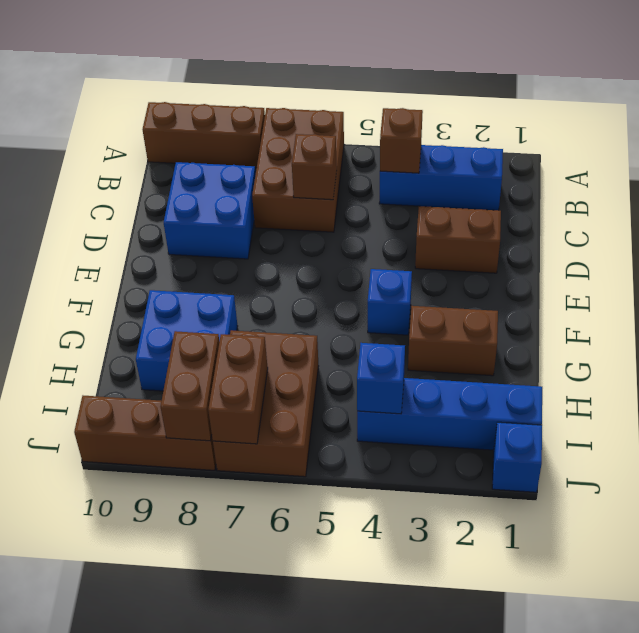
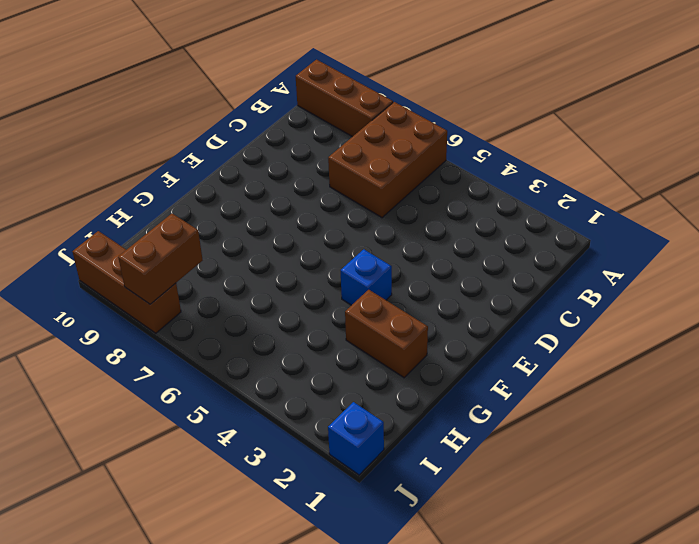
none -> blue brick B2:B4 level 1
none -> blue brick C8:D9 level 1
none -> brown brick D2:D3 level 1

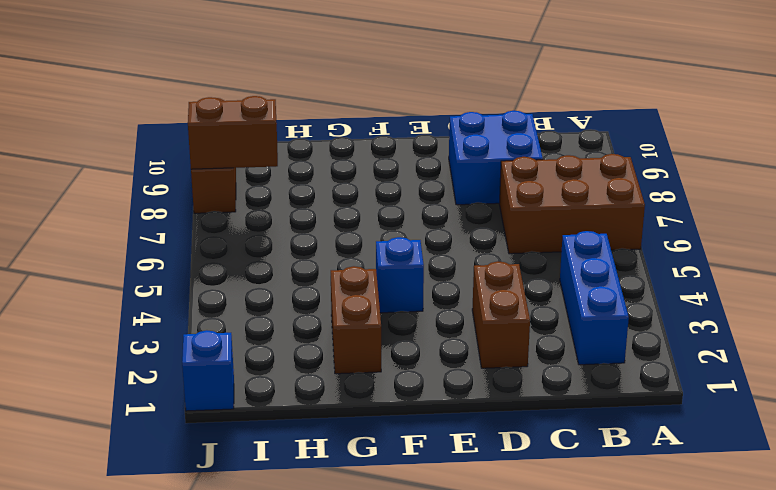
none -> brown brick A8:A10 level 1
none -> blue brick G8:H9 level 1
none -> brown brick H6:J7 level 1

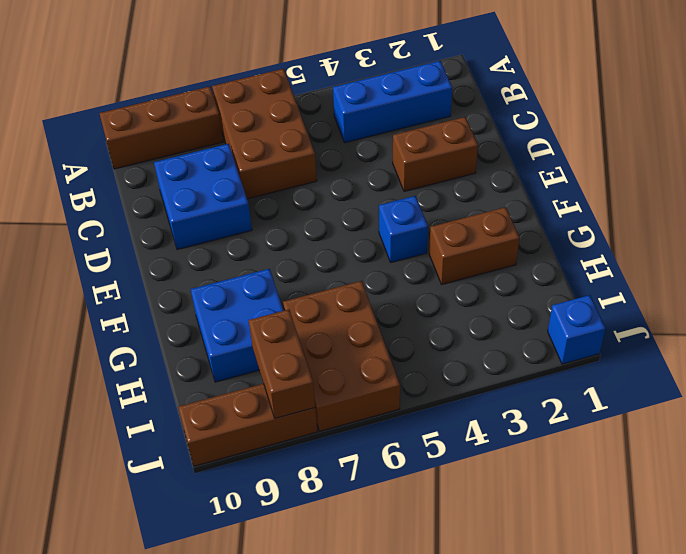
none -> blue brick I1:I4 level 1
none -> brown brick B4 level 2
none -> brown brick C6 level 2

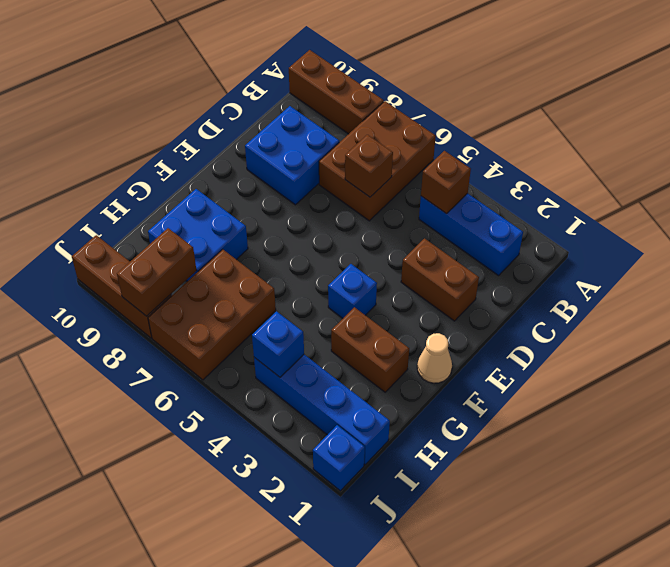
tan cone F1 level 1 -> none
none -> brown brick I7:J7 level 2

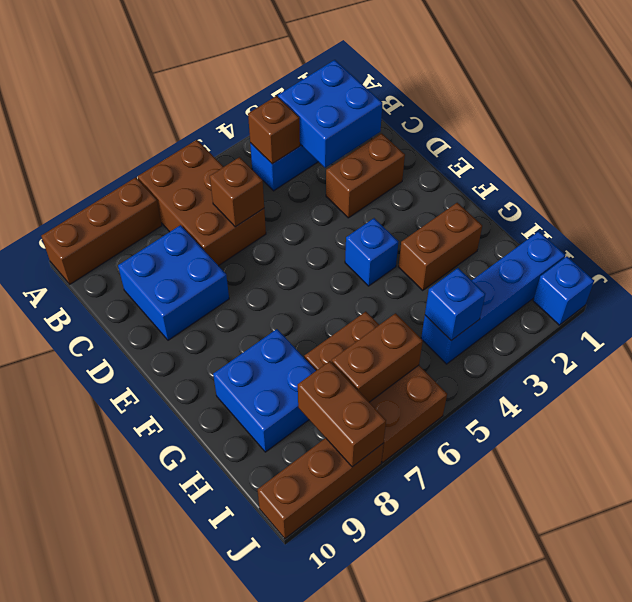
blue brick B2:C3 level 2 -> none
brown brick I6:I7 level 2 -> brown brick I7:J7 level 2

